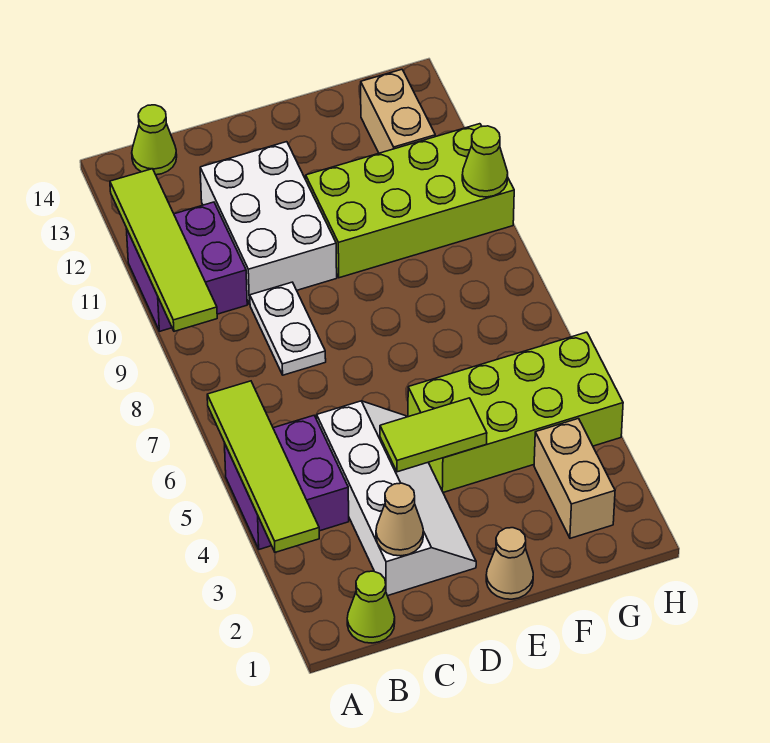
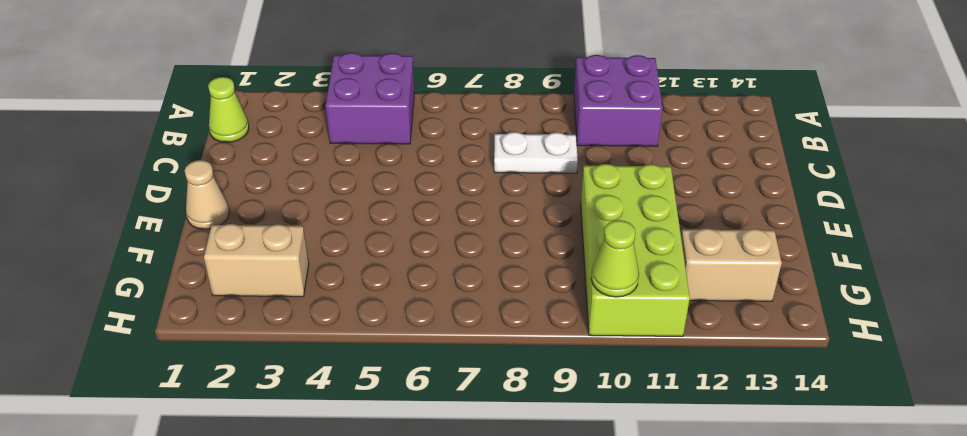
none -> lime cone B14 level 1
none -> white slope C2:D5 level 1 top C
none -> white brick C10:D12 level 1

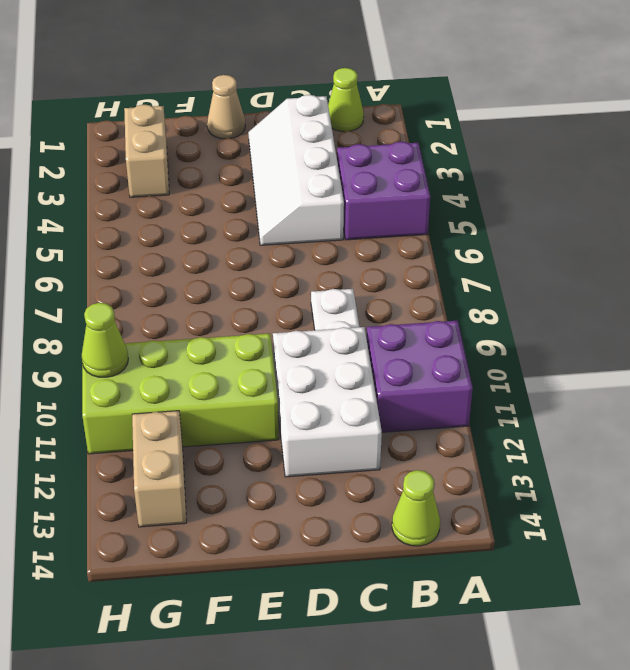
none -> lime brick E4:H5 level 1
none -> lime tile A3:A6 level 2
none -> lime tile A9:A12 level 2

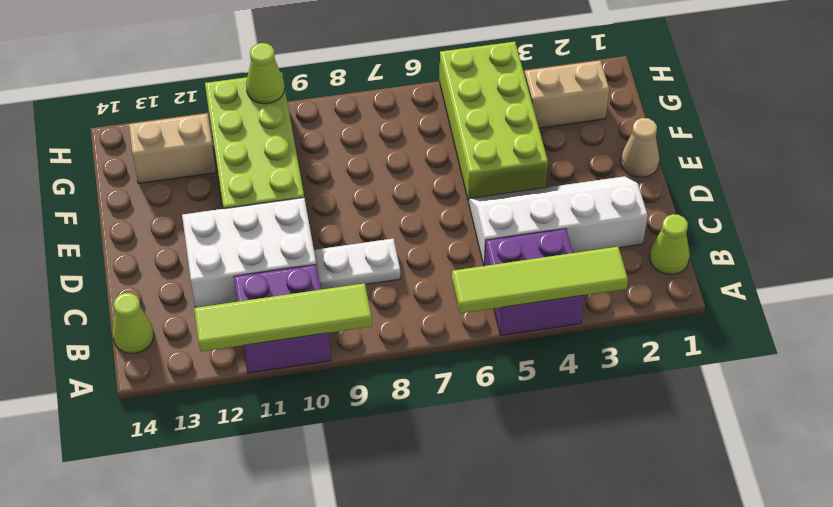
none -> tan cone C2 level 2
none -> lime tile D4:E4 level 2

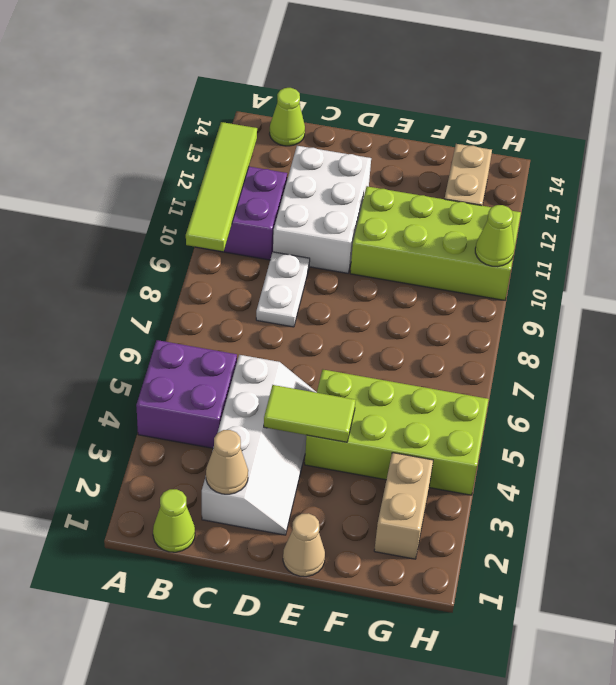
none -> lime tile A3:A6 level 2

